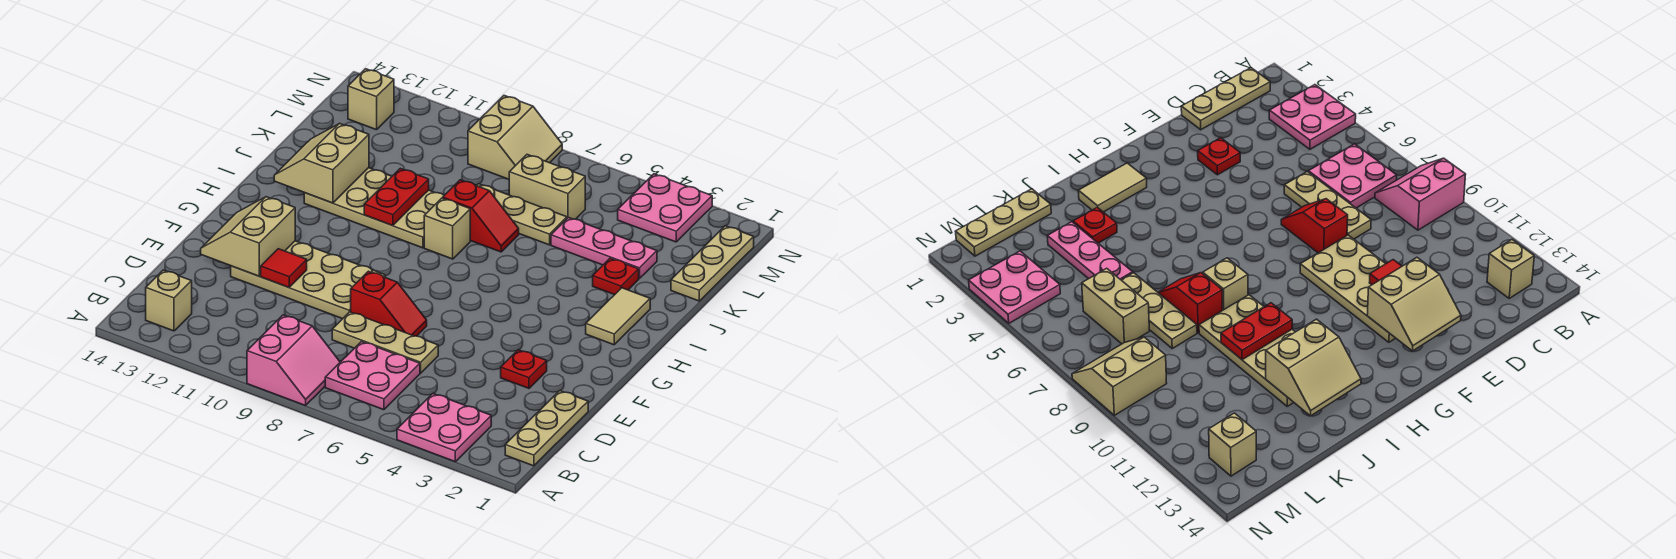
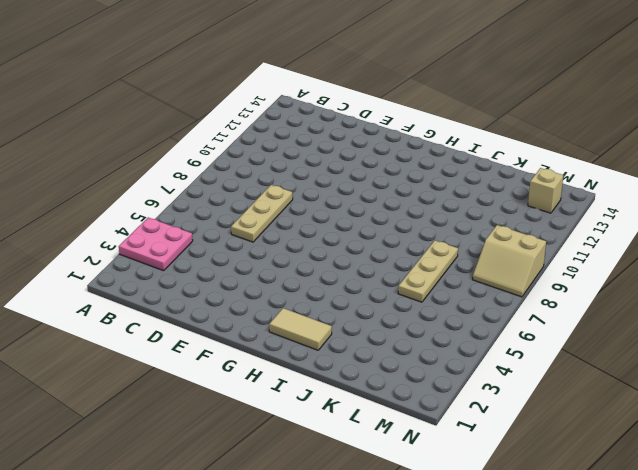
none -> pink slope A8:B9 level 1 top 9
none -> tan plate B1:D1 level 1
none -> pink plate B6:C7 level 1

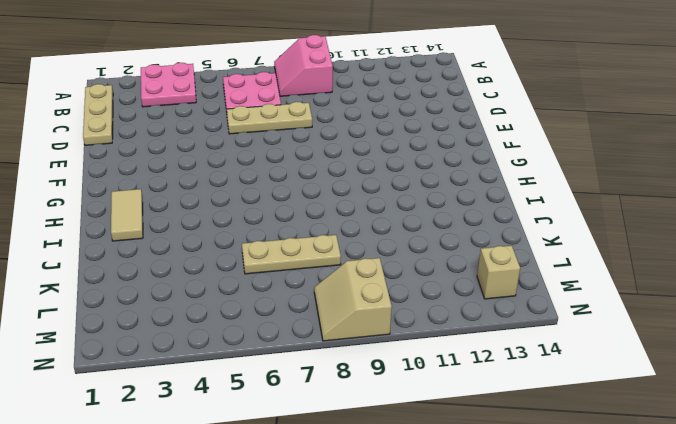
none -> tan brick B13 level 1
none -> red plate E3 level 1
none -> red slope E7:E8 level 1 top 8

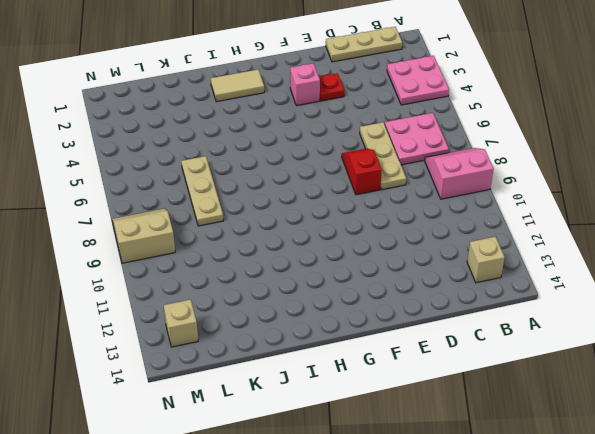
pink brick F3 level 1 -> none
none -> tan plate E9:F12 level 1
none -> tan brick I8 level 1
none -> tan plate I9:J12 level 1

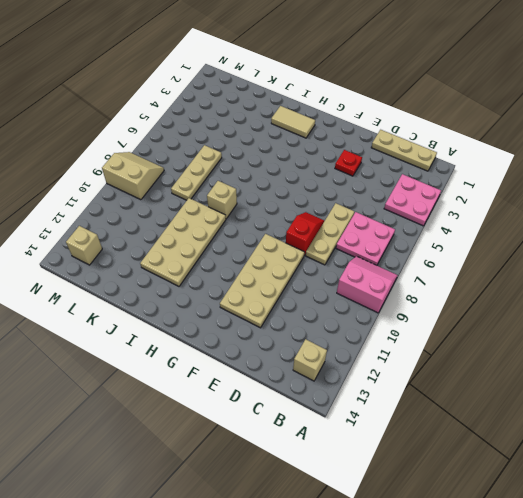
none -> red plate J3 level 1
none -> red slope J7:J8 level 1 top 8
none -> tan plate K1:M1 level 1

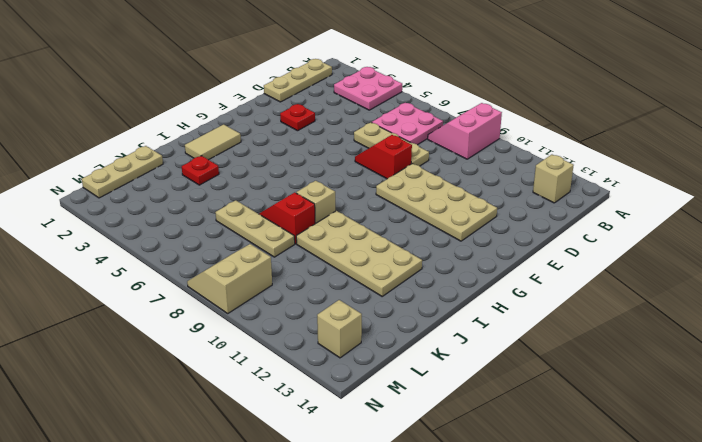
none -> pink plate K3:K5 level 1
none -> tan brick L6:L7 level 1
none -> pink plate M3:N4 level 1

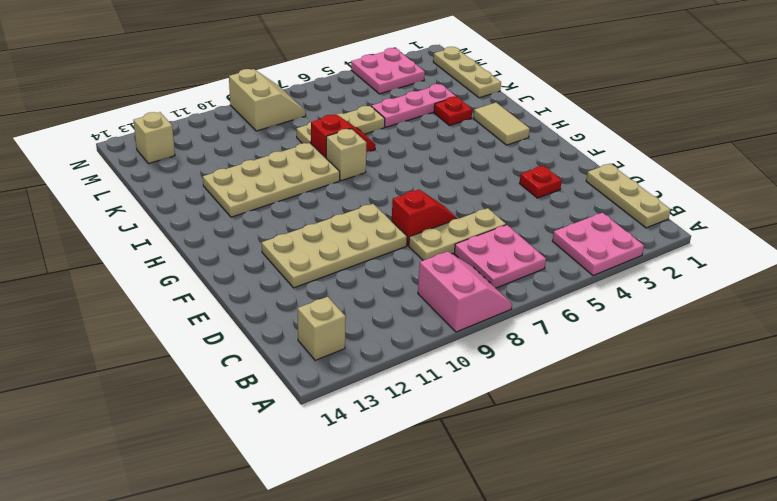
none -> tan brick L6:L7 level 1
none -> red tile E11 level 2
none -> tan slope E12:F13 level 2 top 12

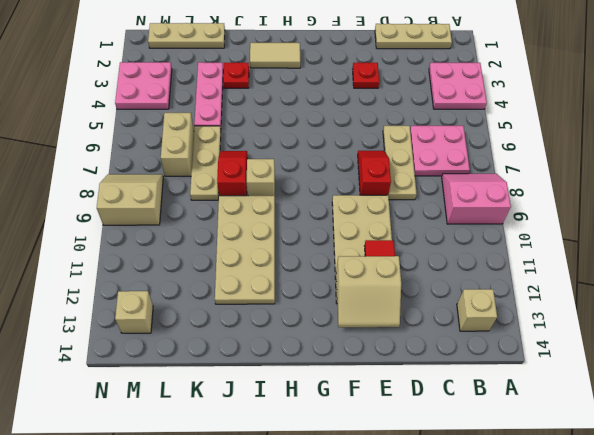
none -> red plate I10:J10 level 2
none -> tan slope I12:J13 level 2 top 12

